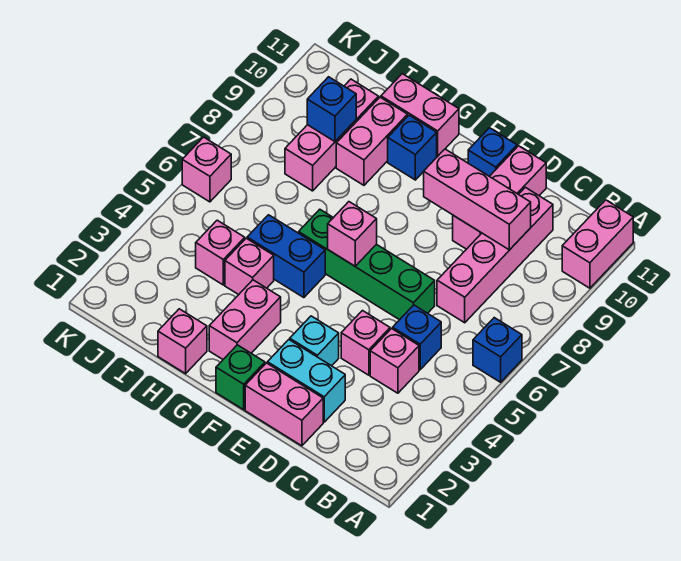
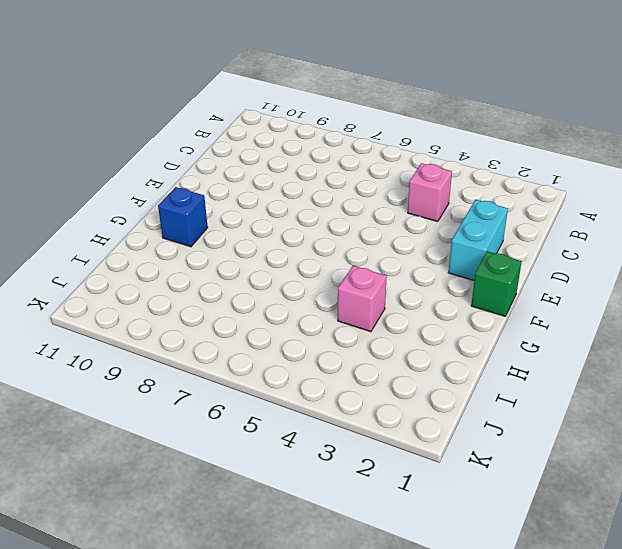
none -> blue brick A6 level 1
none -> pink brick A10:A11 level 1
none -> blue brick C5 level 1

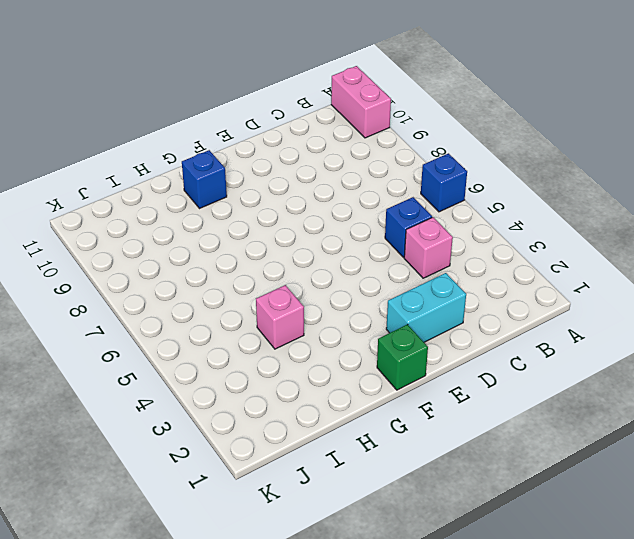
none -> pink brick C7:C10 level 1
none -> pink brick D1:E1 level 1
none -> pink brick D4 level 1

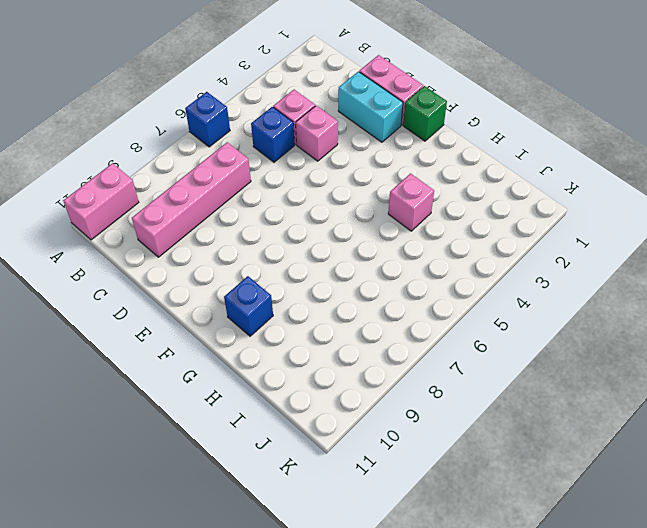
none -> green brick D6:G6 level 1
none -> pink brick D9:D11 level 1
none -> cyan brick E3 level 1

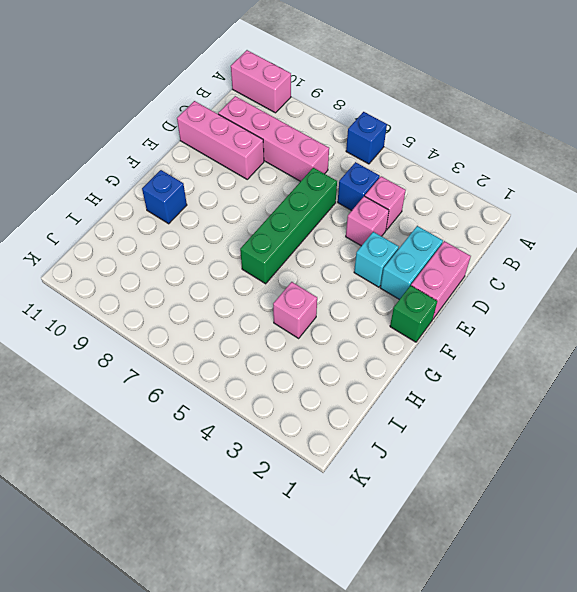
none -> blue brick E11 level 1
none -> pink brick G2:G3 level 1
none -> blue brick G5:H5 level 1

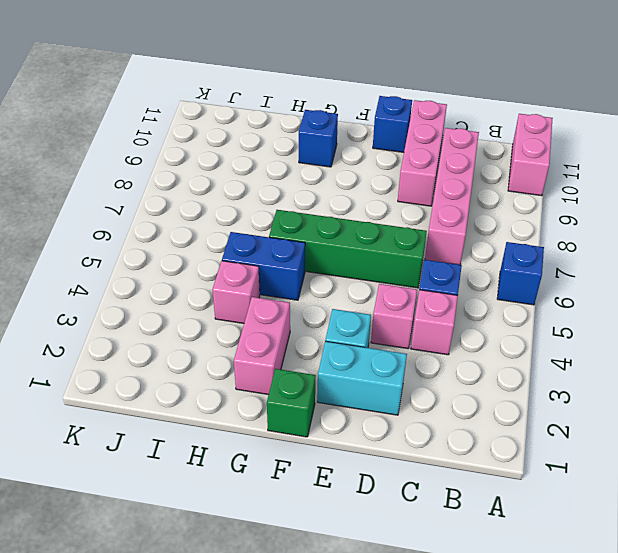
none -> pink brick D1:E1 level 1
none -> pink brick G11:H11 level 1
none -> pink brick H1 level 1

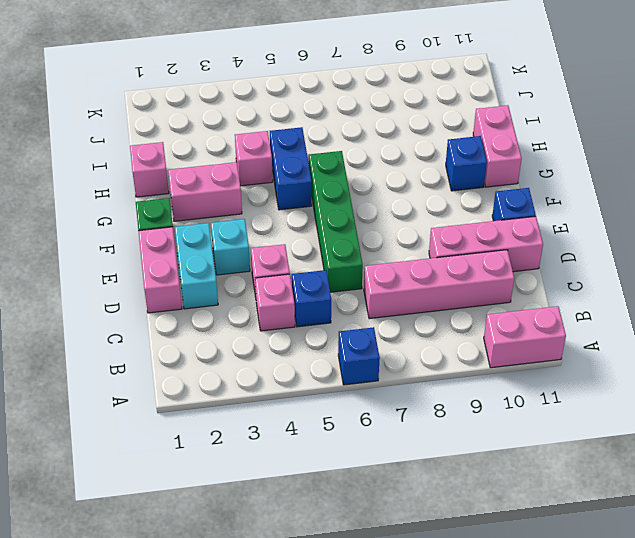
none -> pink brick H9:H10 level 1
none -> pink brick I4 level 1
none -> pink brick I8:I10 level 1

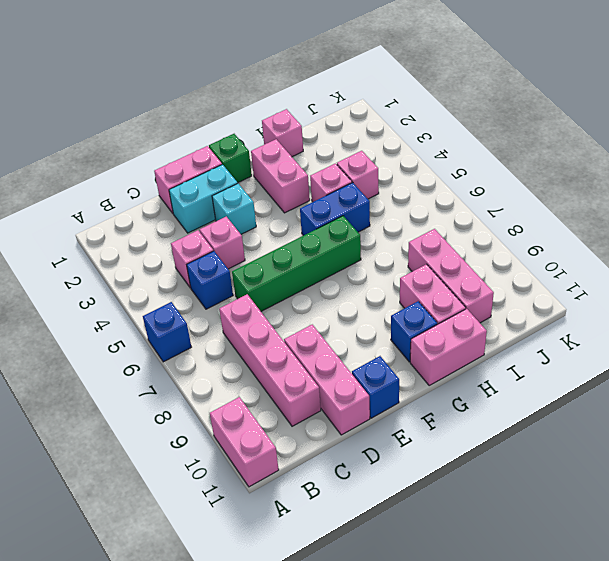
none -> pink brick K6 level 1
none -> pink brick C9:E9 level 2
none -> pink brick F6 level 2

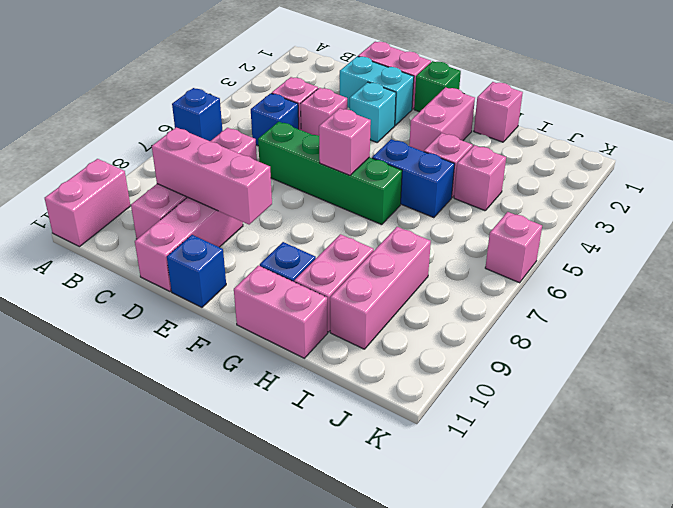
none -> blue brick I9 level 2

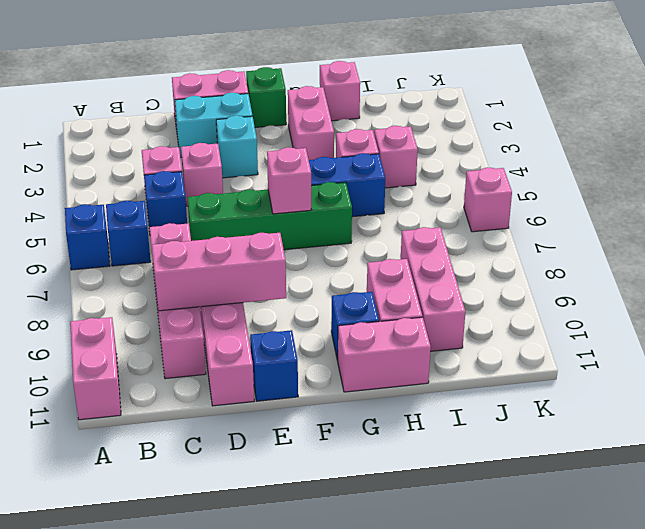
blue brick B6 level 1 -> blue brick I9 level 2

